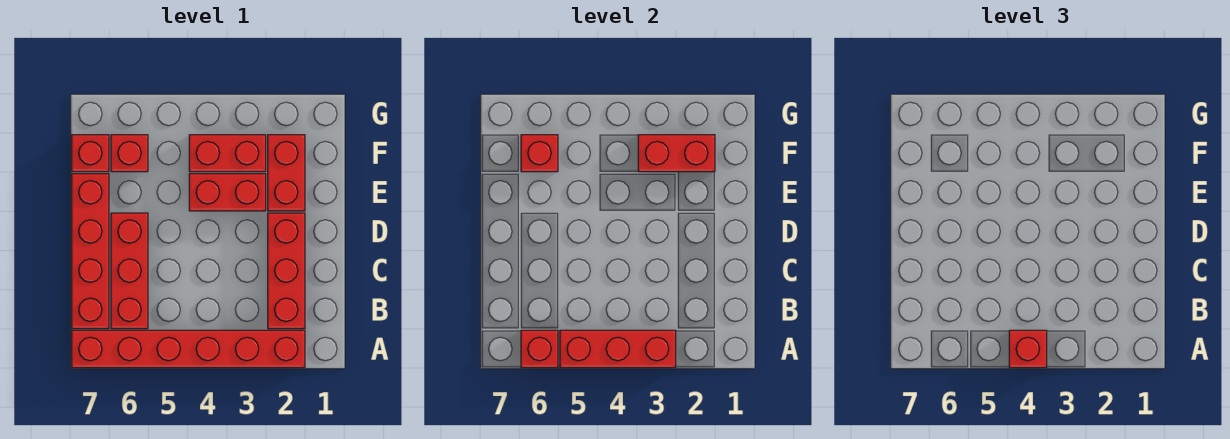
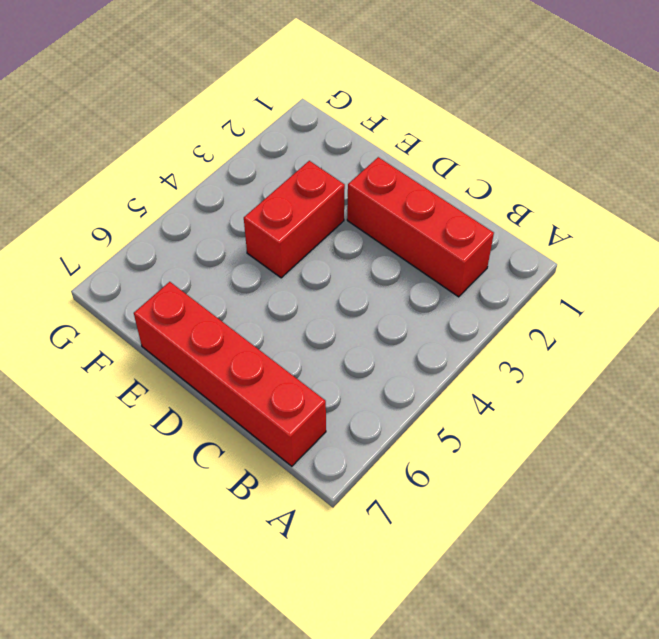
none -> red brick A2:A7 level 1
none -> red brick B6:D6 level 1
none -> red brick E2:F2 level 1

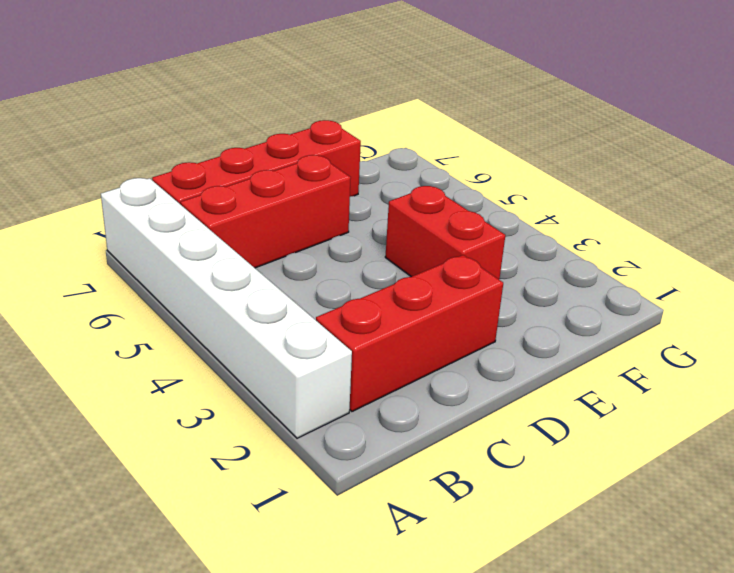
white brick A2:A7 level 1 -> red brick A2:A7 level 1
none -> red brick E2:F2 level 1
none -> red brick F3:F4 level 1
none -> red brick F6 level 1

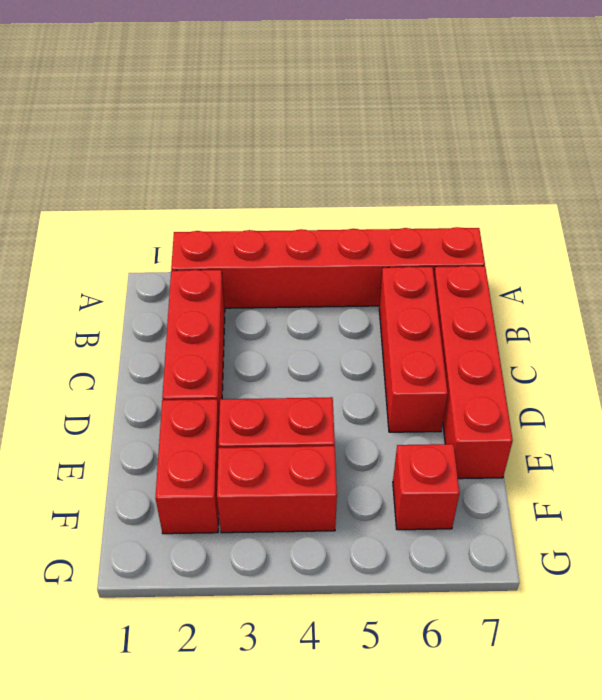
none -> red brick F7 level 1
none -> red brick A3:A5 level 2
none -> red brick A6 level 2

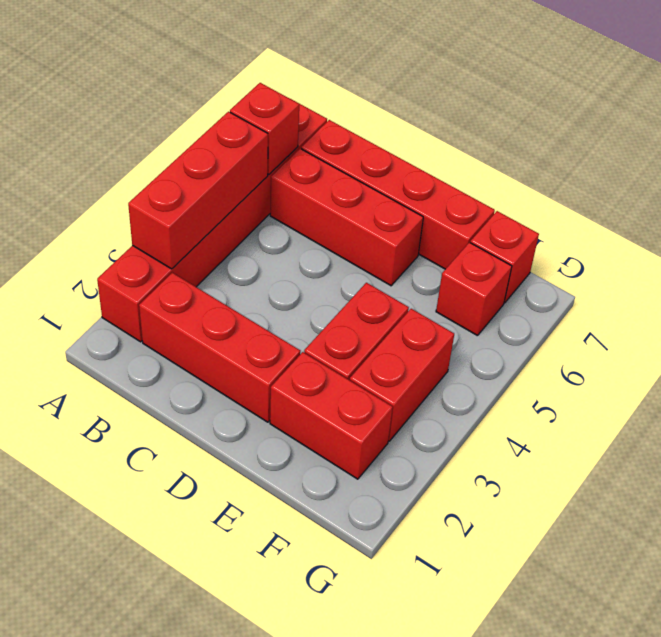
none -> red brick F2:F3 level 2
none -> red brick F6 level 2
none -> red brick A4 level 3

